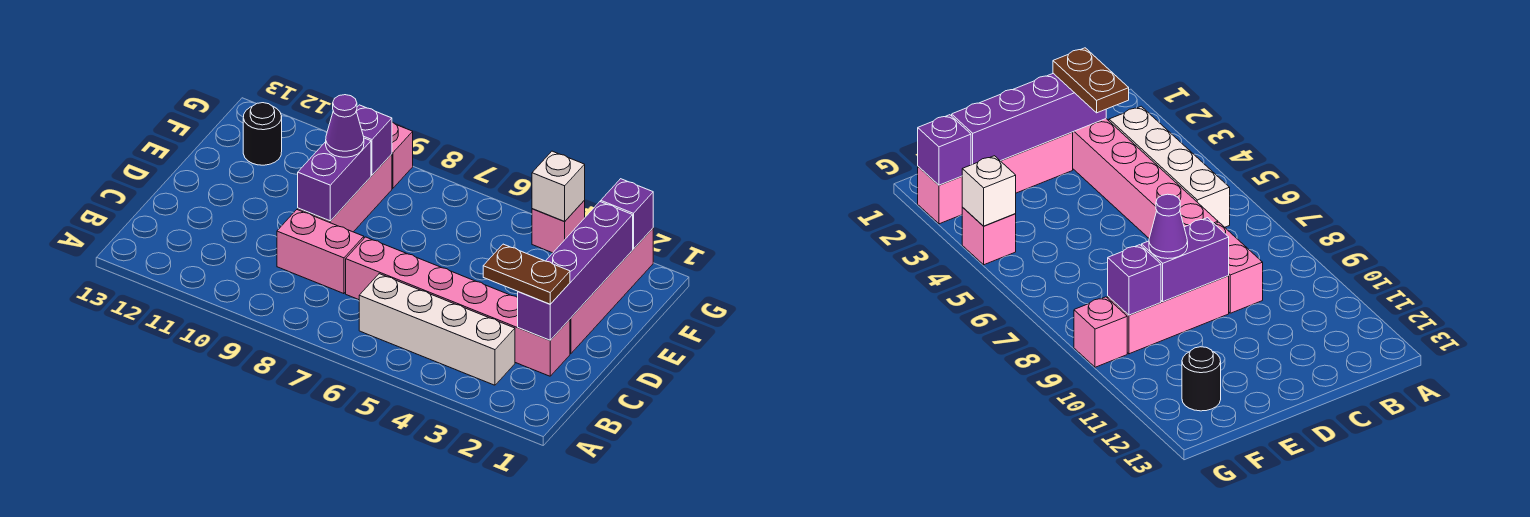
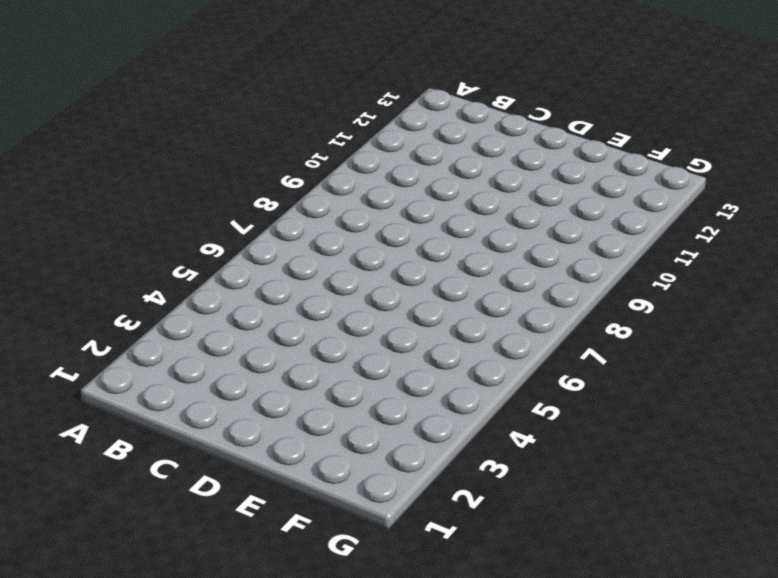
none -> white brick B3:B6 level 1
none -> pink brick C2:C7 level 1
none -> pink brick C8:C9 level 1

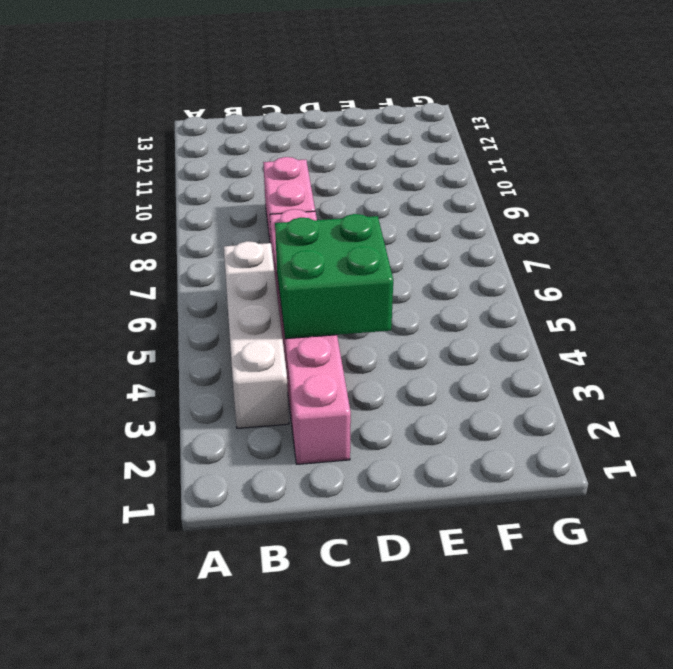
green brick C4:D5 level 2 -> none
none -> pink brick D2:G2 level 1
none -> pink brick D9:F9 level 1
none -> black round brick F12 level 1

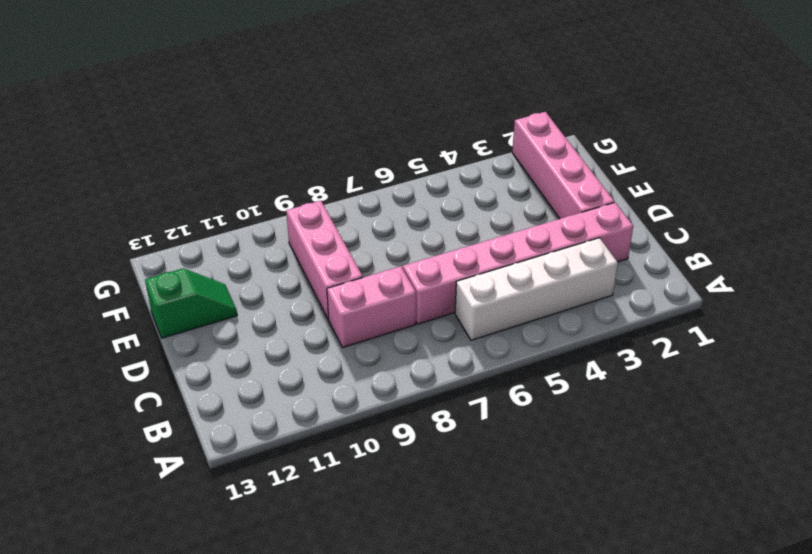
green slope E12:E13 level 1 top 13 -> none
none -> black round brick F12 level 1
none -> pink brick G4 level 1
none -> pink brick G9 level 1

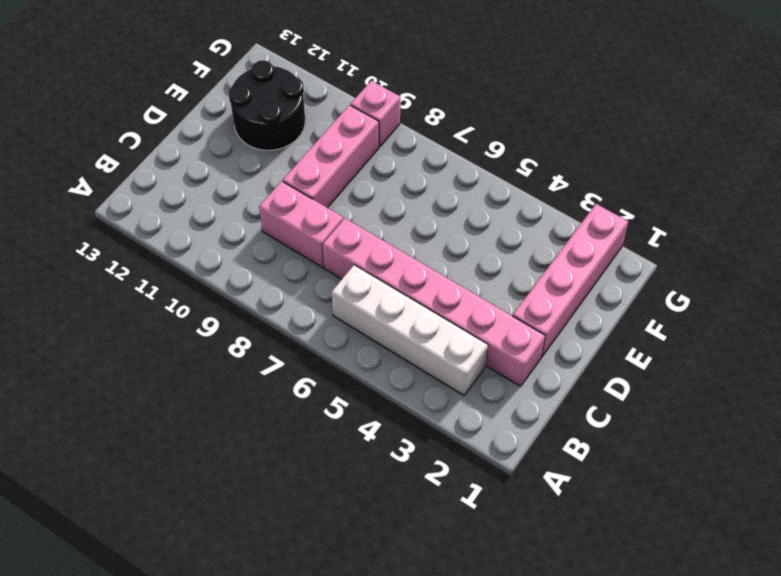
black round brick E11:F12 level 1 -> black round brick F12 level 1
none -> pink brick G4 level 1
none -> purple brick C2:F2 level 2
none -> purple brick D9:E9 level 2

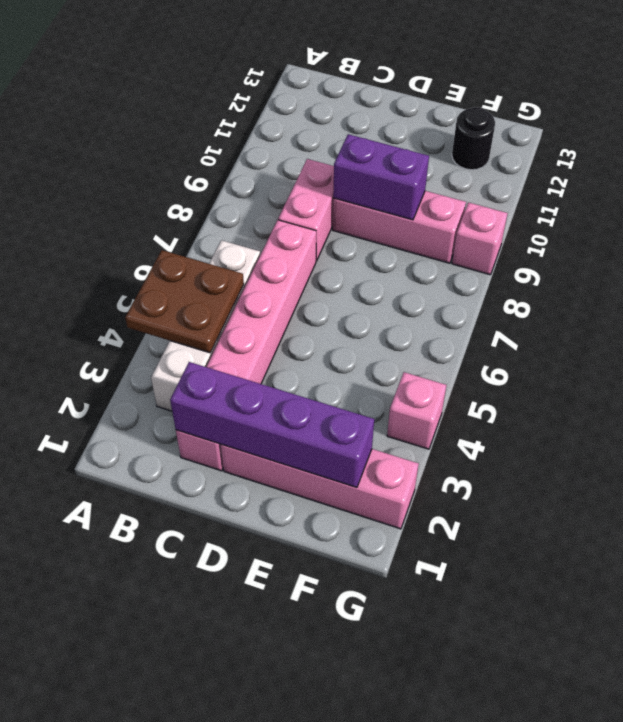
brown plate A4:B5 level 2 -> none
none -> purple brick F9 level 2
none -> purple brick G2 level 2
none -> white brick G4 level 2

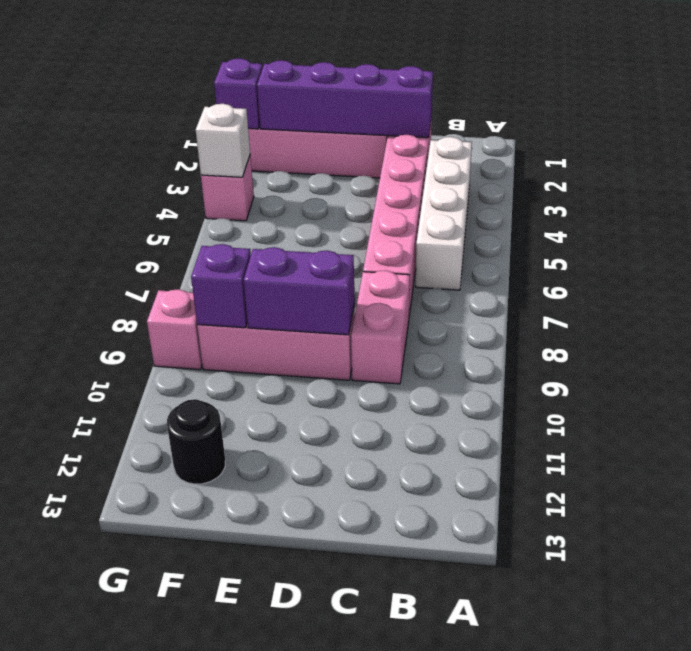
none -> brown plate C2:C3 level 3
none -> purple cone E9 level 3

